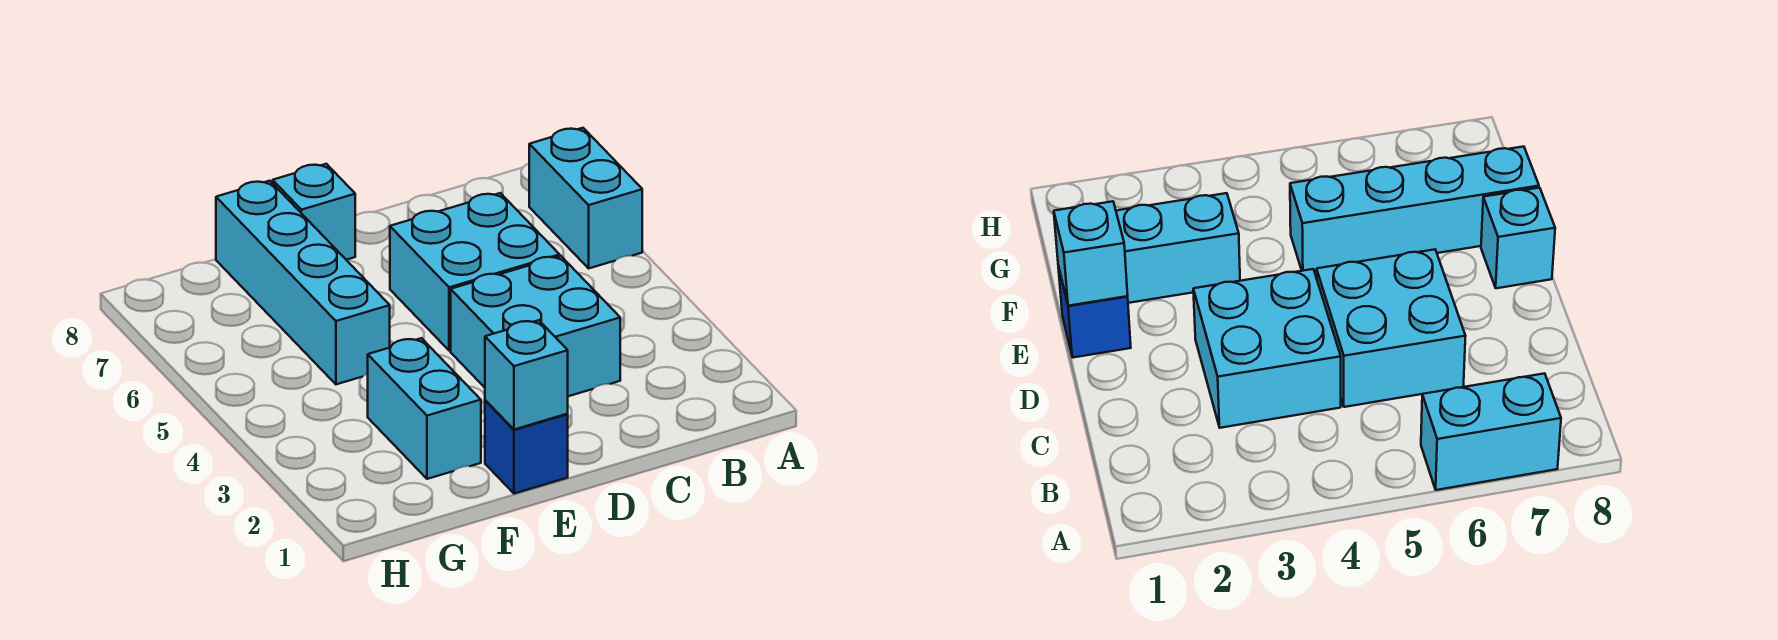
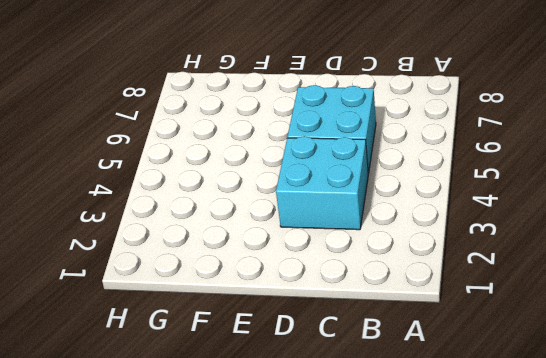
none -> cyan brick A6:A7 level 1
none -> blue brick E1 level 1

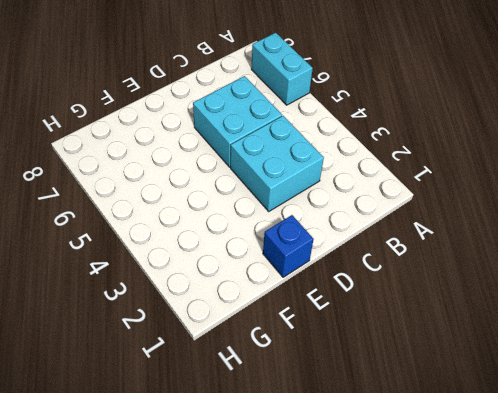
none -> cyan brick E8 level 1
none -> cyan brick F2:F3 level 1

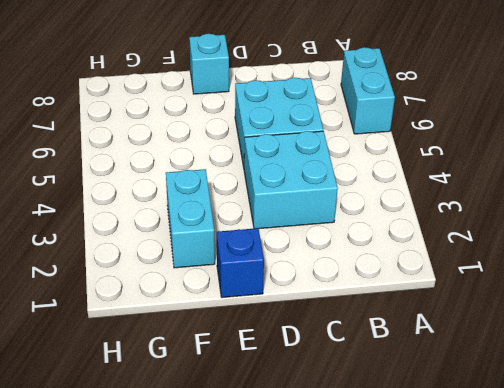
none -> cyan brick F5:F8 level 1
none -> cyan brick E1 level 2

